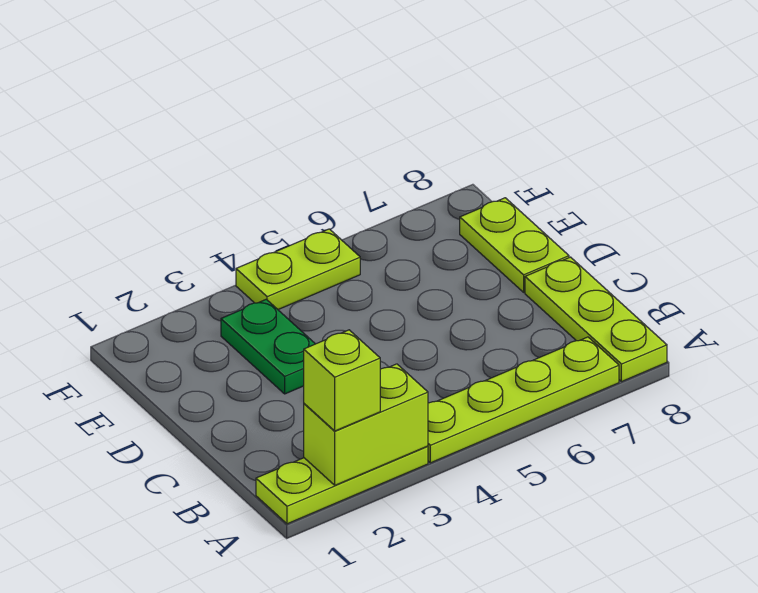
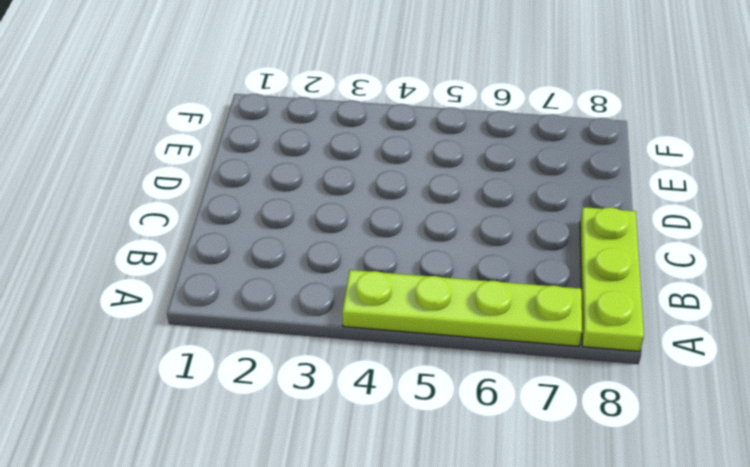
none -> lime plate A1:A3 level 1
none -> green plate D3:E3 level 1

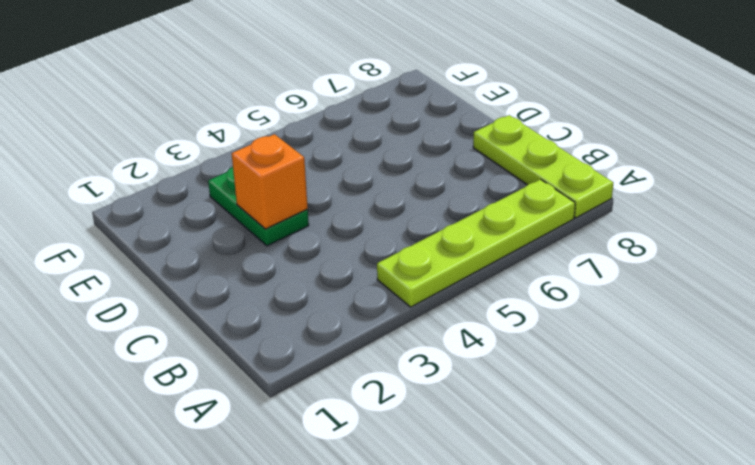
orange brick D3 level 2 -> none
none -> lime plate A1:A3 level 1
none -> lime plate D8:E8 level 1

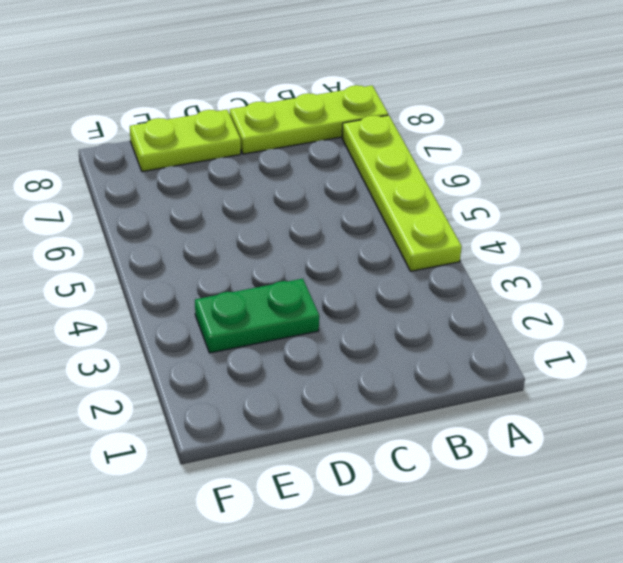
none -> lime plate A1:A3 level 1
none -> lime plate F4:F5 level 1

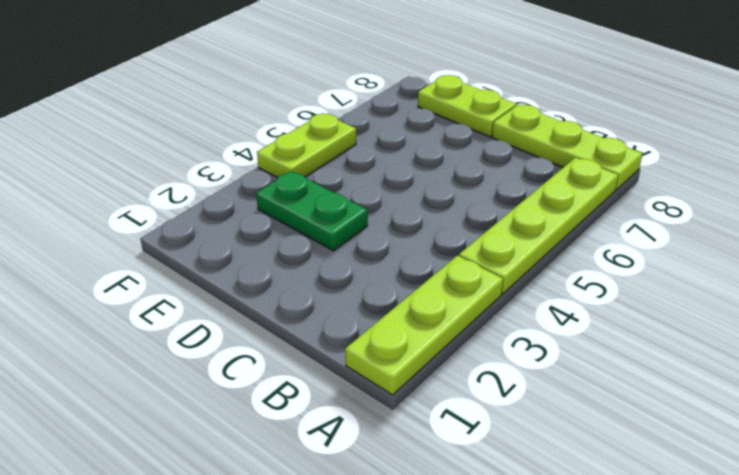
none -> lime brick A2:A3 level 2
none -> lime brick A2 level 3

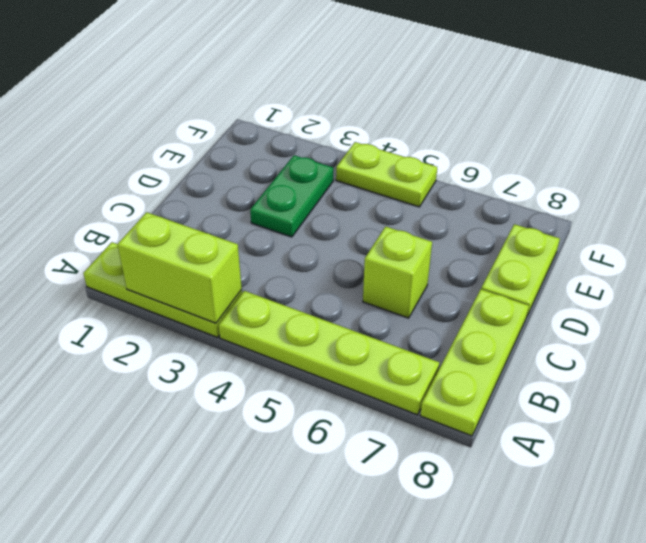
lime brick C6 level 1 -> lime brick A2 level 3

